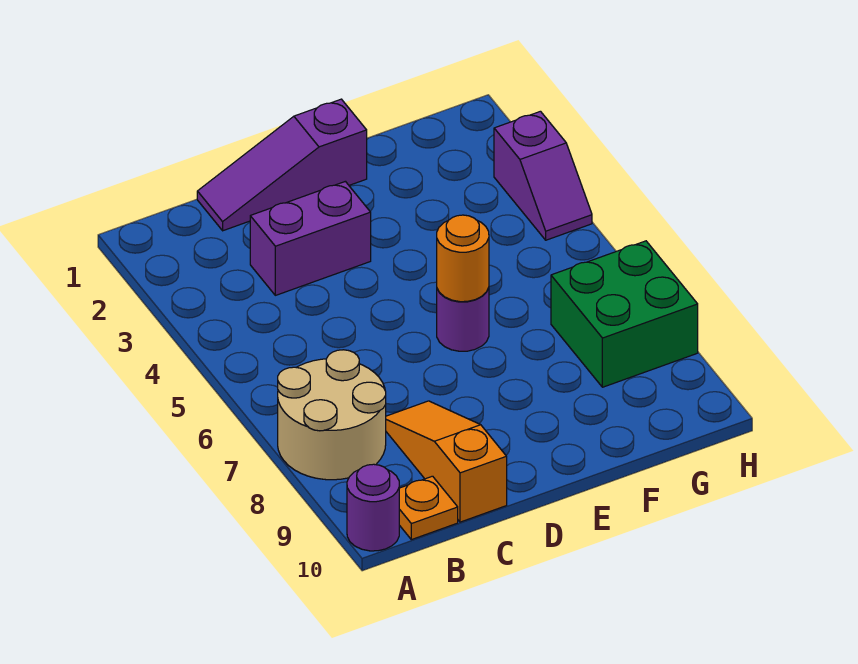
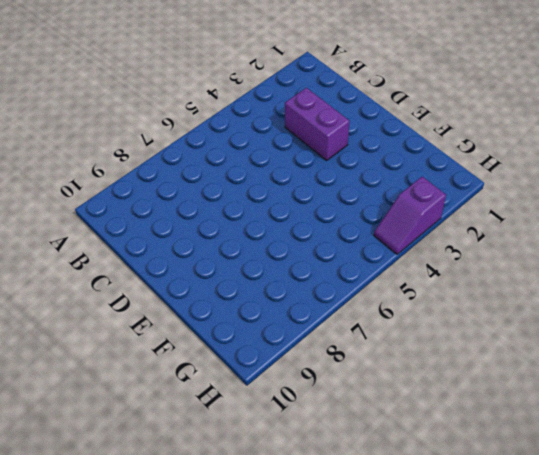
none -> tan round brick A7:B8 level 1
none -> purple round brick A10 level 1

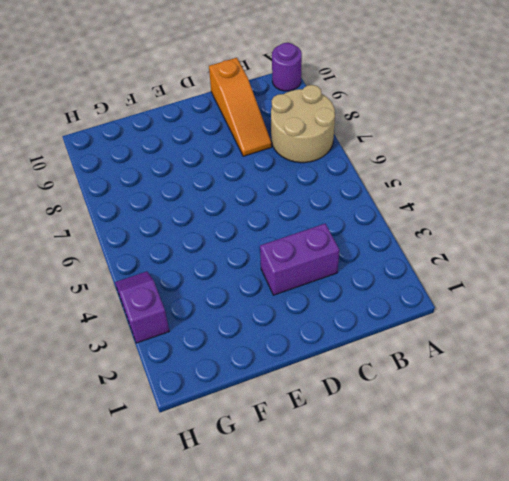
none -> orange plate B10 level 1
none -> purple slope C1:E1 level 1 top E

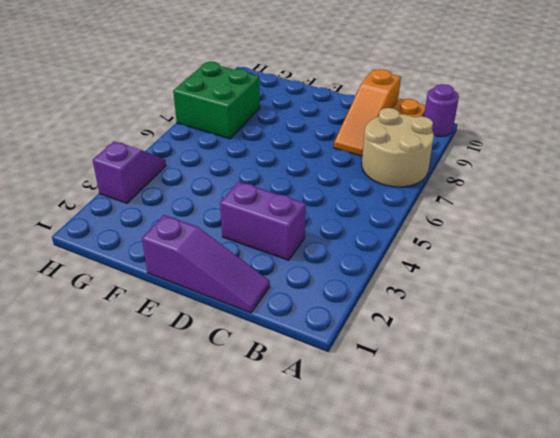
none -> purple round brick E6 level 1
none -> orange round brick E6 level 2

